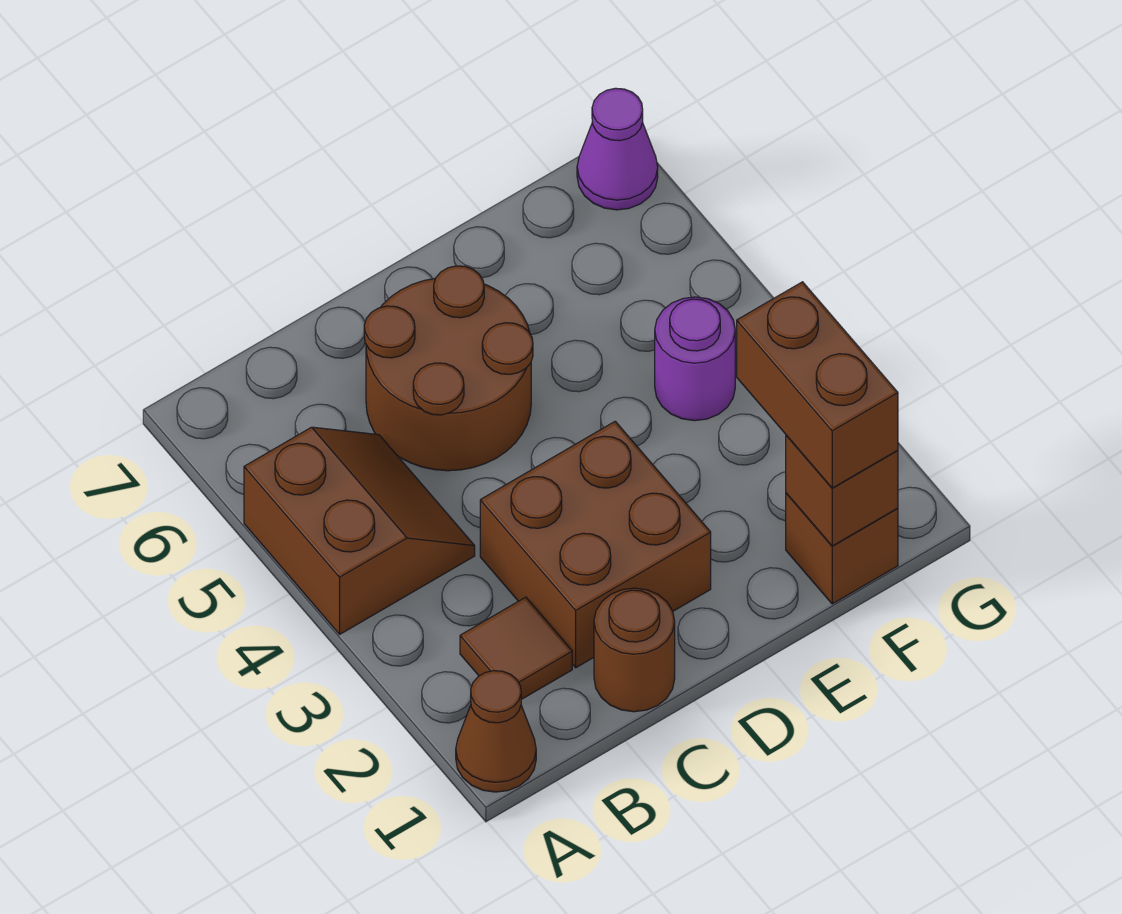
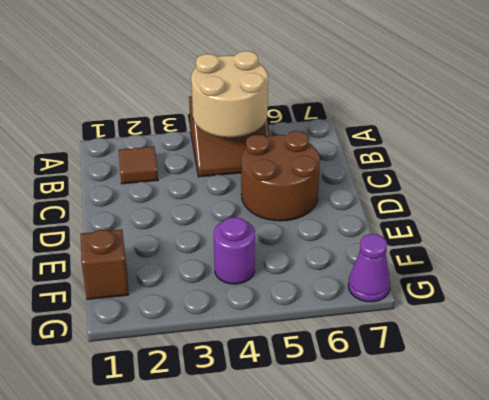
tan round brick A4:B5 level 2 -> none
none -> brown cone A1 level 1
none -> brown round brick C1 level 1

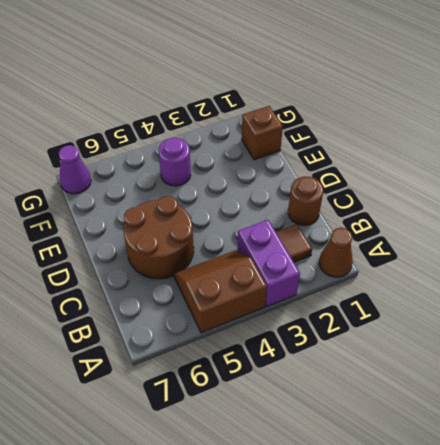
purple brick A3:B3 level 1 -> none
none -> brown brick C2:D3 level 1
none -> brown brick F1 level 2

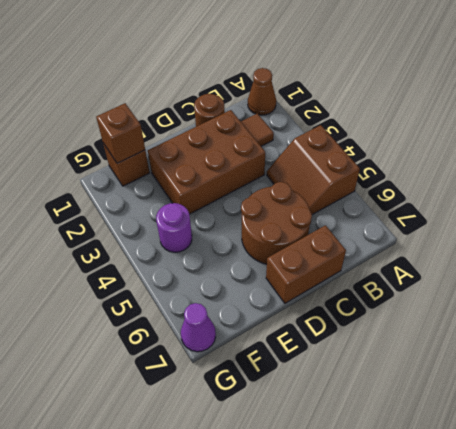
brown brick C2:E3 level 1 -> brown brick C2:D3 level 1
brown brick C7:D7 level 1 -> brown brick F1:F2 level 3

